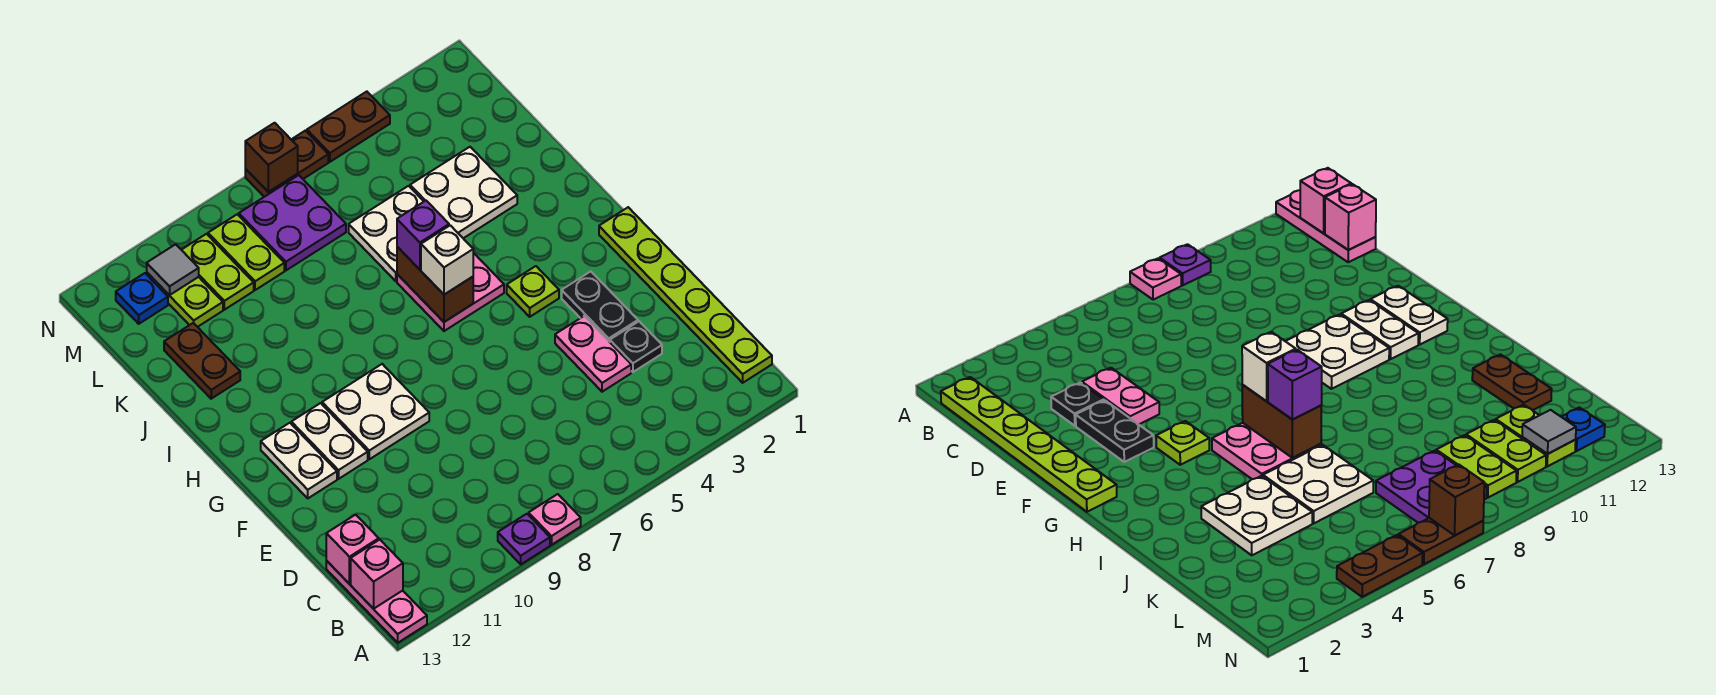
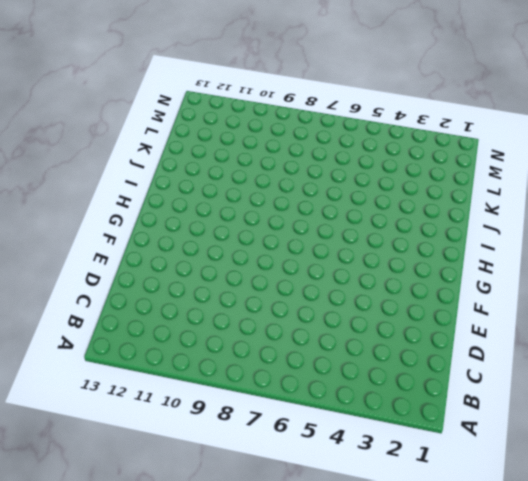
none -> pink plate A8 level 1
none -> purple plate A9 level 1
none -> pink plate A13:C13 level 1

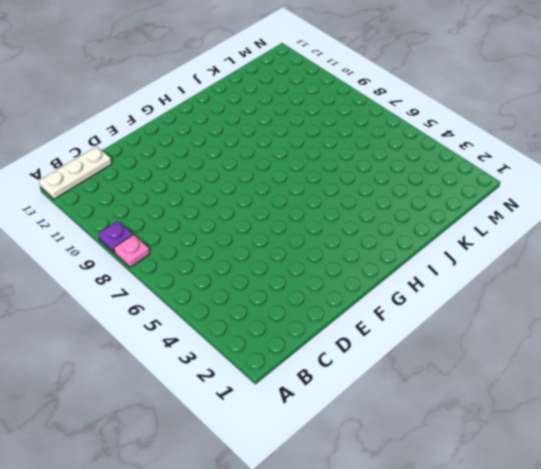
white plate A13:C13 level 1 -> pink plate A13:C13 level 1
none -> lime plate B1:G1 level 1
none -> black plate D3 level 1
none -> pink plate D4:E4 level 1

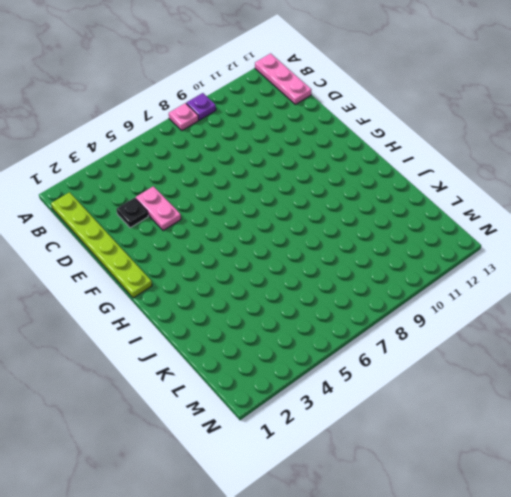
none -> black plate E3:F3 level 1
none -> white plate F9:G10 level 1
none -> white plate F11:G11 level 1

